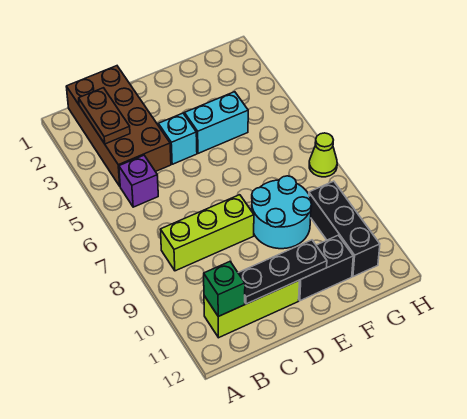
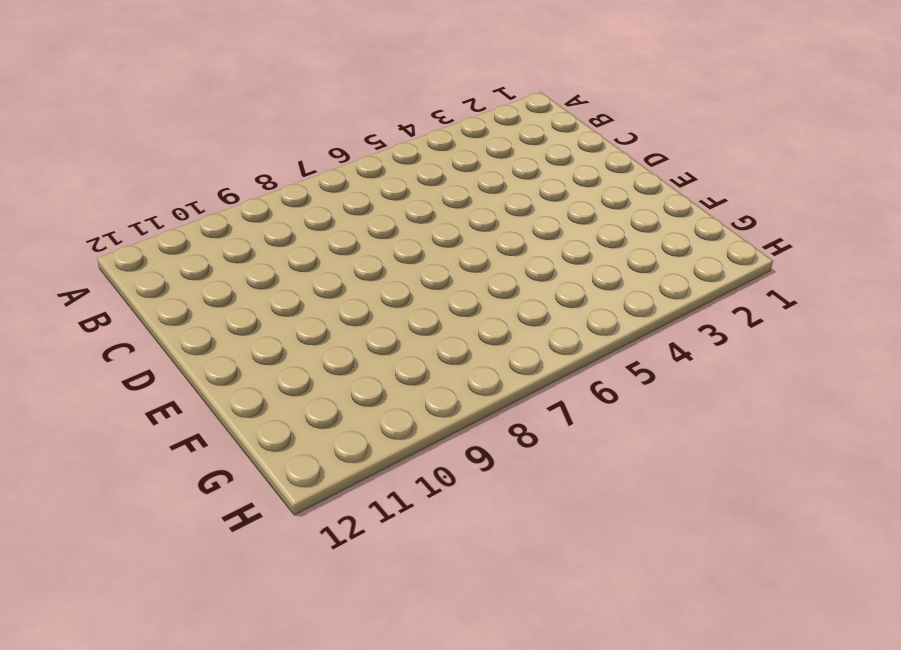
none -> brown brick B1:C4 level 1
none -> purple brick B5 level 1
none -> lime brick B8:D8 level 1

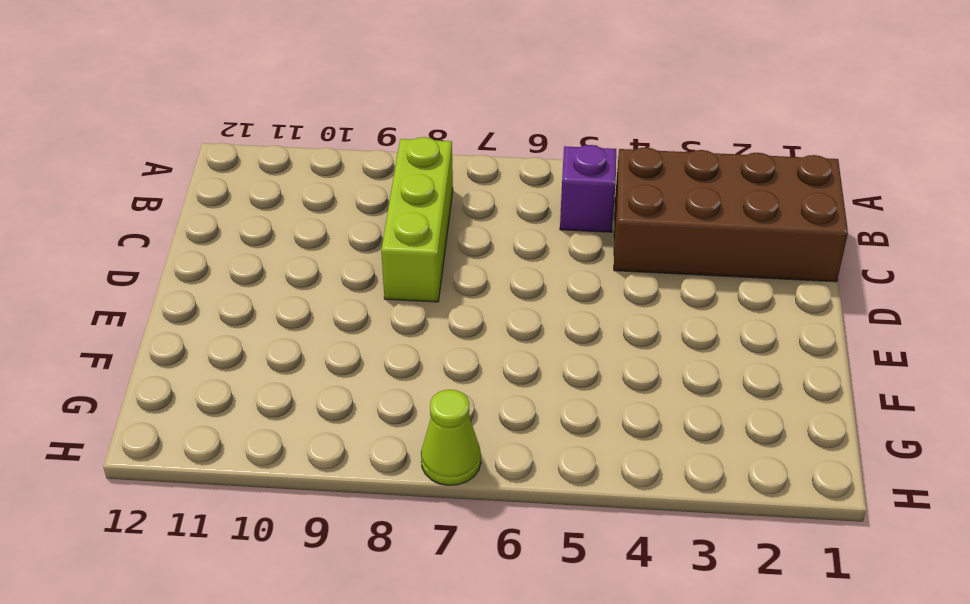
none -> lime brick B11:D11 level 1
none -> cyan brick D4 level 1
none -> cyan brick E4:F4 level 1

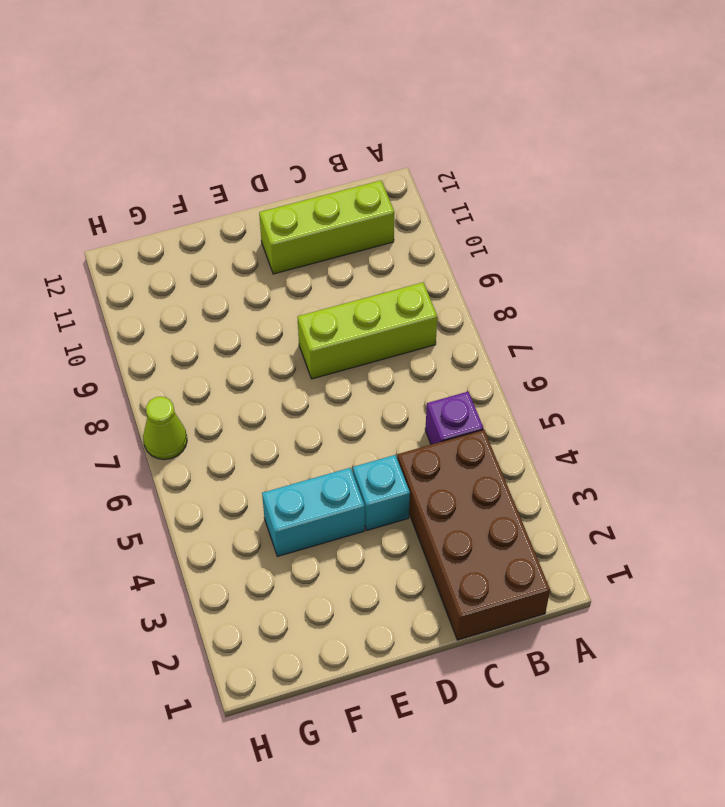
none -> cyan round brick E8:F9 level 1
none -> black brick E11:F11 level 1
none -> black brick G9:G11 level 1

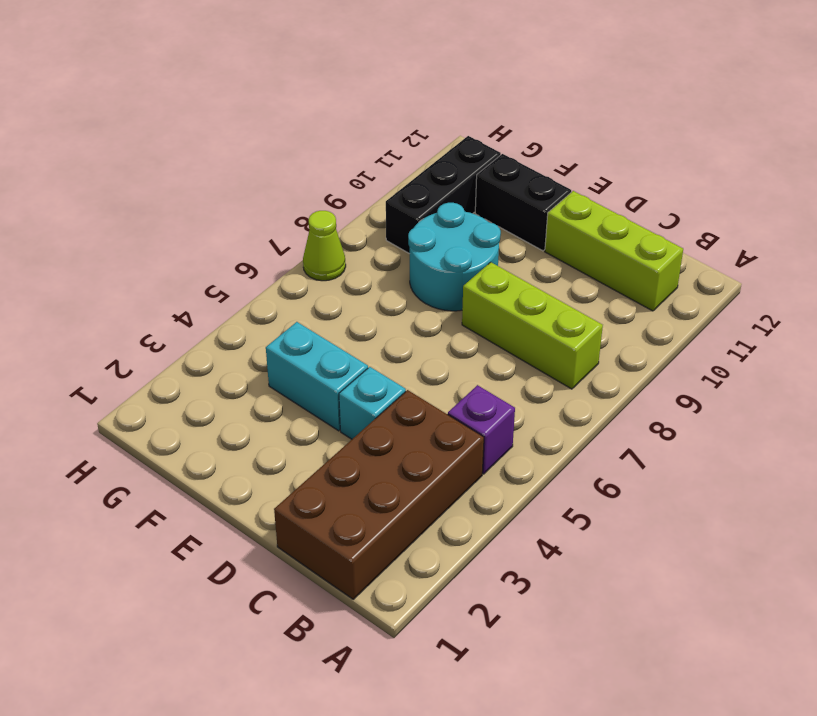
none -> brown plate B2:B3 level 2
none -> green brick B11 level 2
none -> black plate C11:E11 level 2

